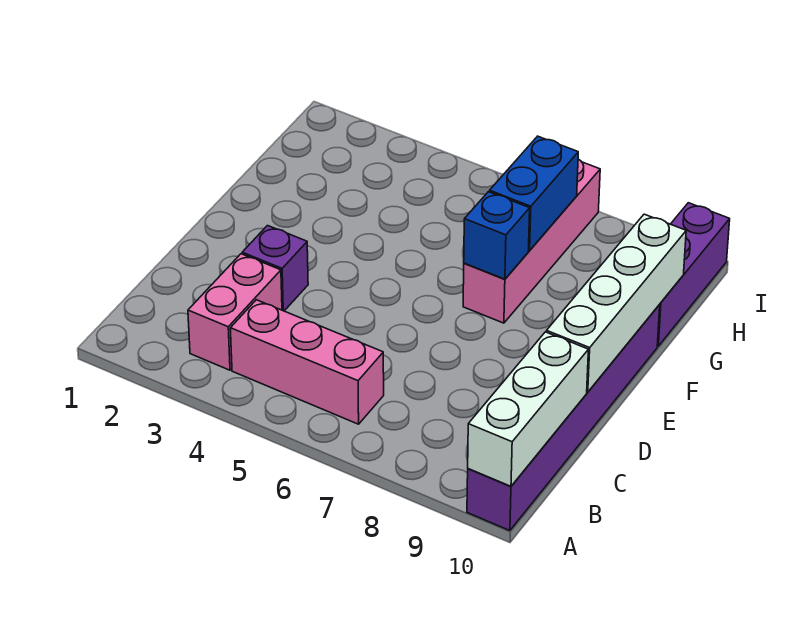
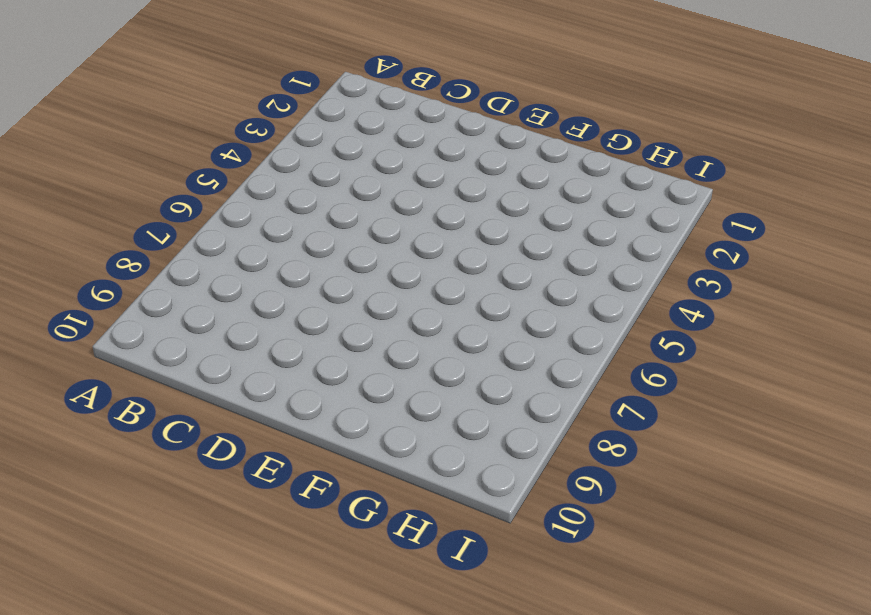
none -> purple brick A10:F10 level 1
none -> pink brick B3:C3 level 1

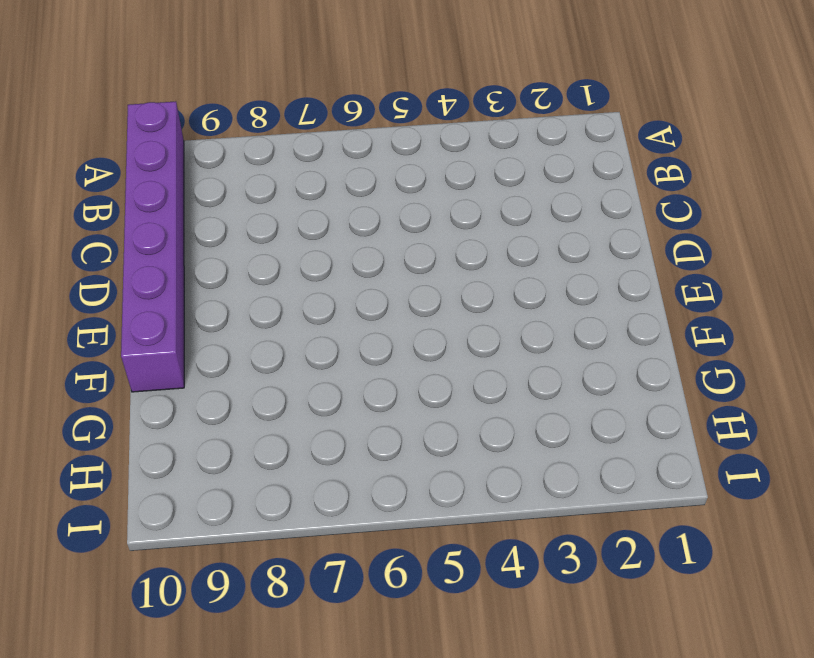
none -> pink brick B3:C3 level 1
none -> pink brick B4:B6 level 1

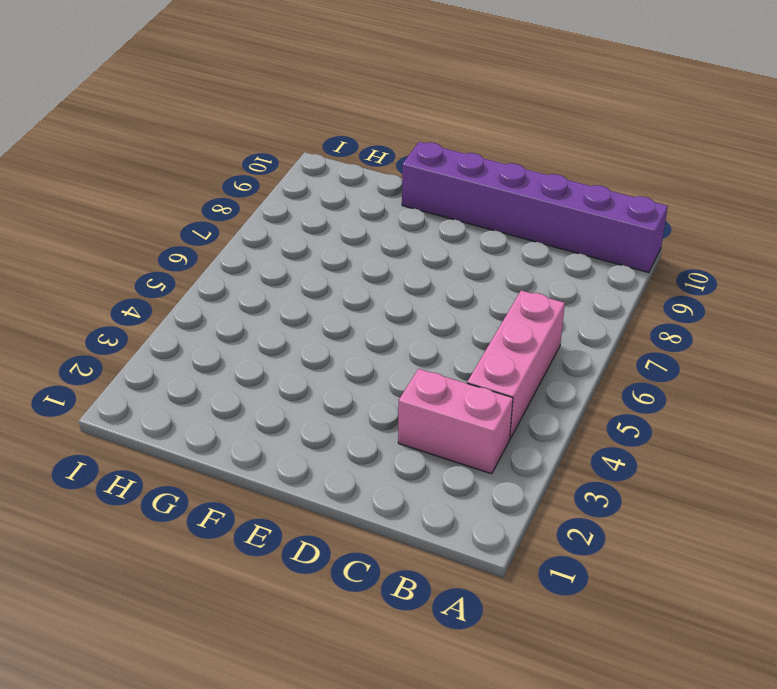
none -> purple brick D3 level 1
none -> pink brick F7:I7 level 1

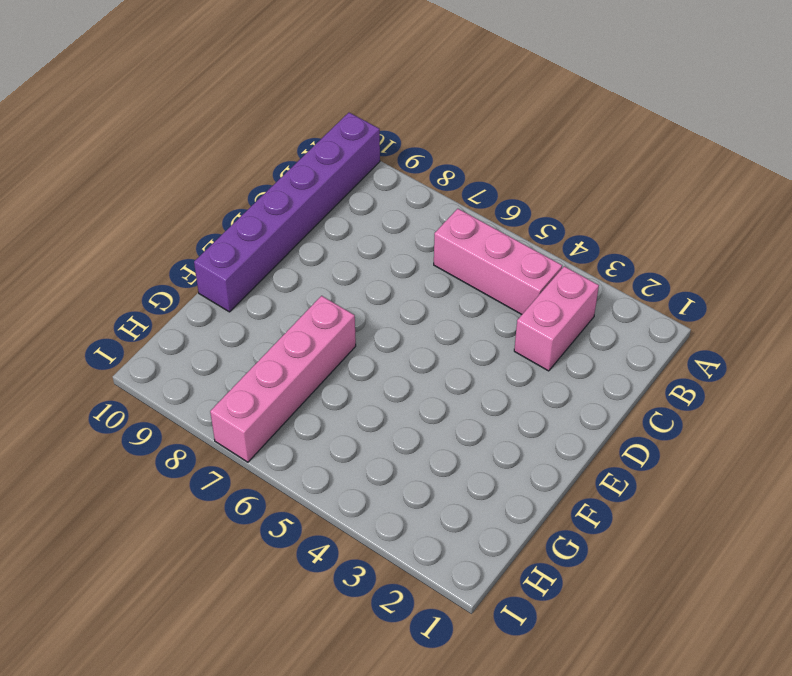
none -> purple brick D3 level 1
none -> purple brick G10:I10 level 1

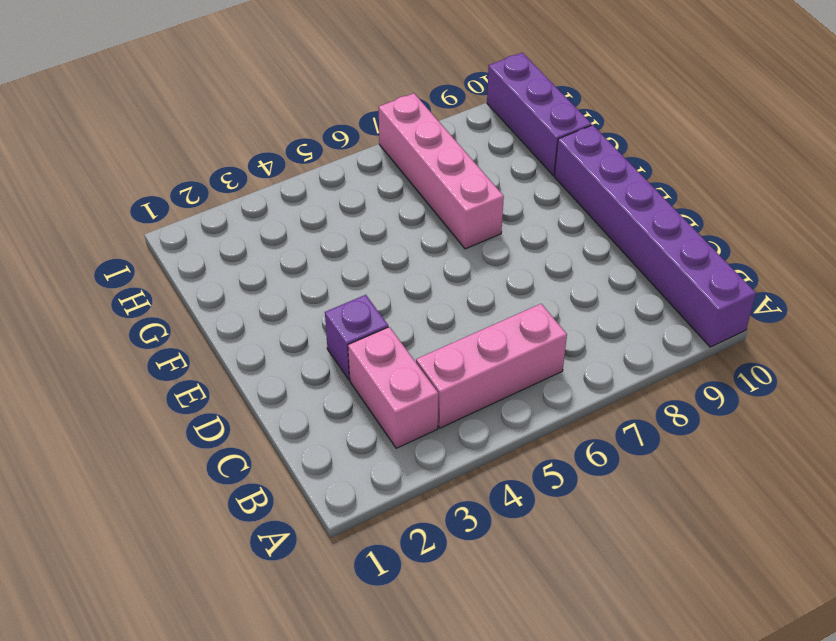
none -> white brick A10:C10 level 2
none -> white brick D10:G10 level 2

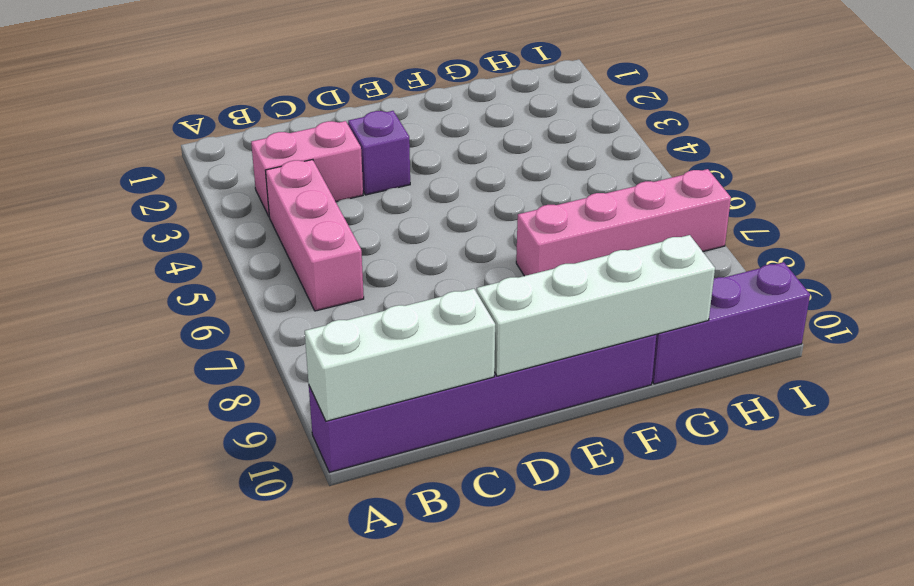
none -> blue brick F7 level 2
none -> blue brick G7:H7 level 2

